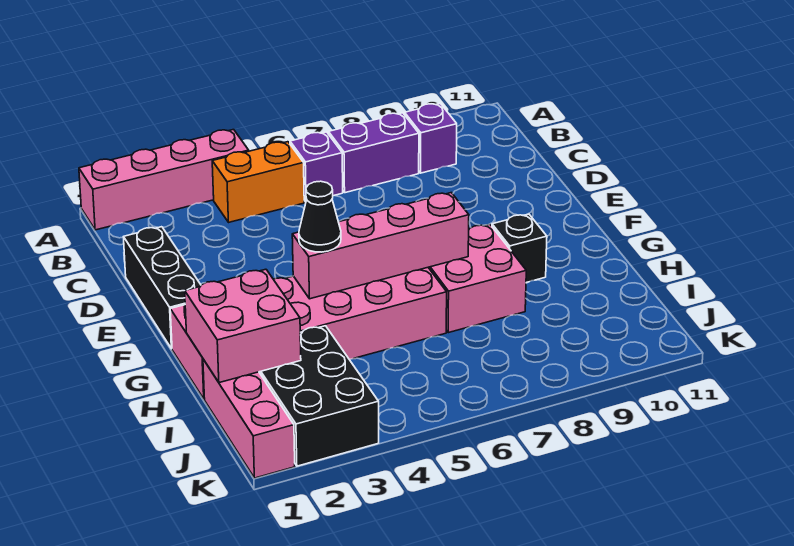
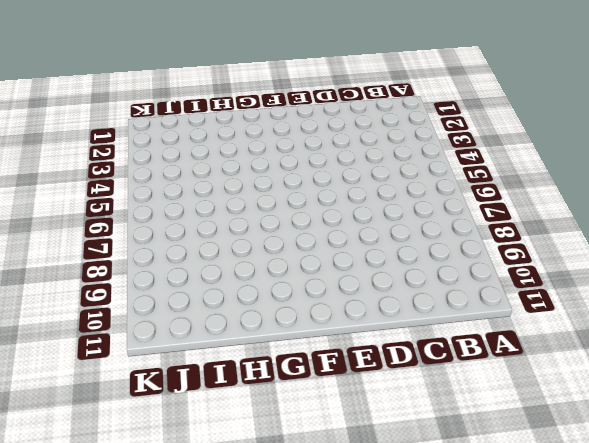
none -> pink brick A1:A4 level 1
none -> orange brick B4:B5 level 1
none -> purple brick B6 level 1

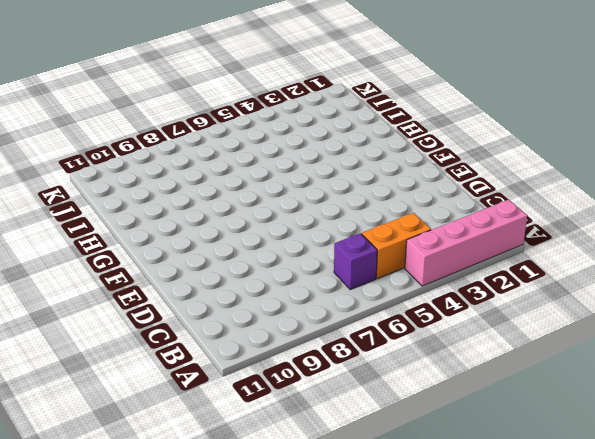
none -> purple brick B7:B8 level 1
none -> purple brick B9 level 1
none -> black brick D1:F1 level 1

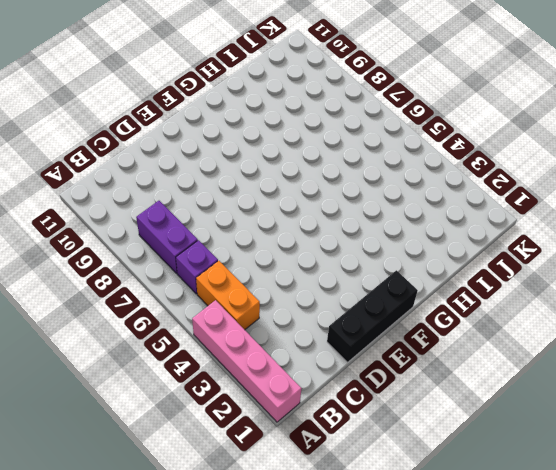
none -> purple brick B9 level 1
none -> pink brick G1:H6 level 1
none -> pink brick G7:H8 level 1

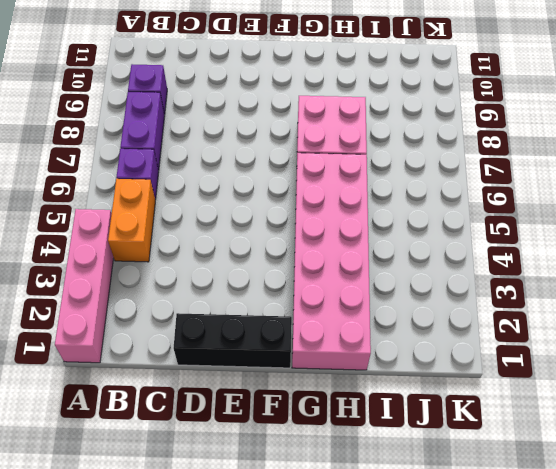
none -> black brick G9 level 1
none -> pink brick I1:K1 level 1
none -> black brick I2:K3 level 1

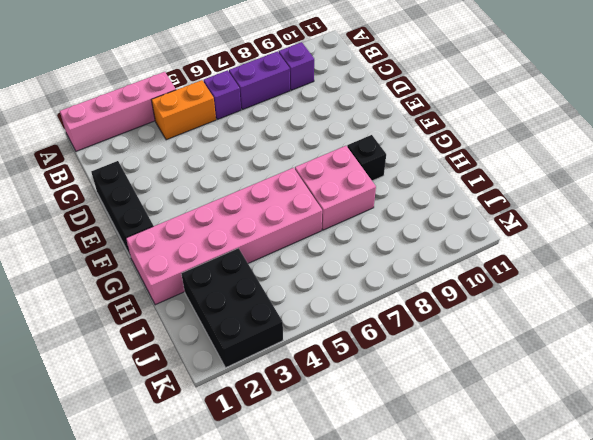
none -> pink brick I1:K1 level 1
none -> pink brick G4:G7 level 2
none -> pink brick H1:I2 level 2

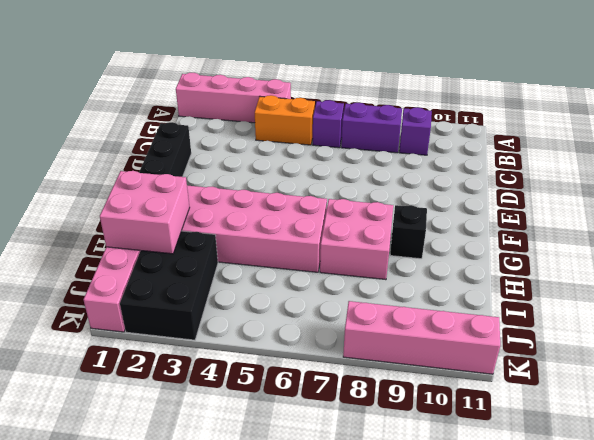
pink brick K8:K11 level 1 -> pink brick G4:G7 level 2
none -> black cone G4 level 3

